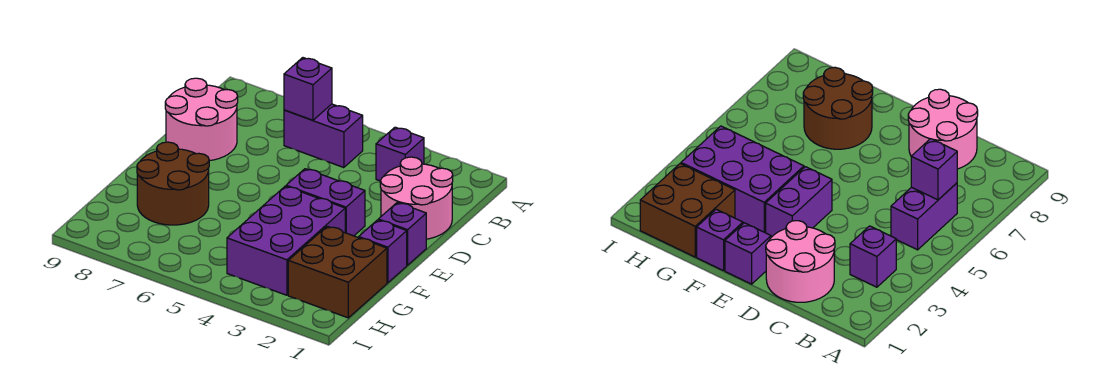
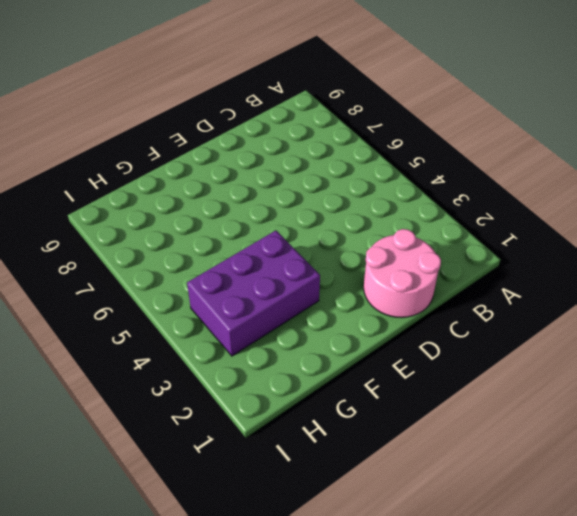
none -> purple brick B3 level 1
none -> purple brick B5:B6 level 1

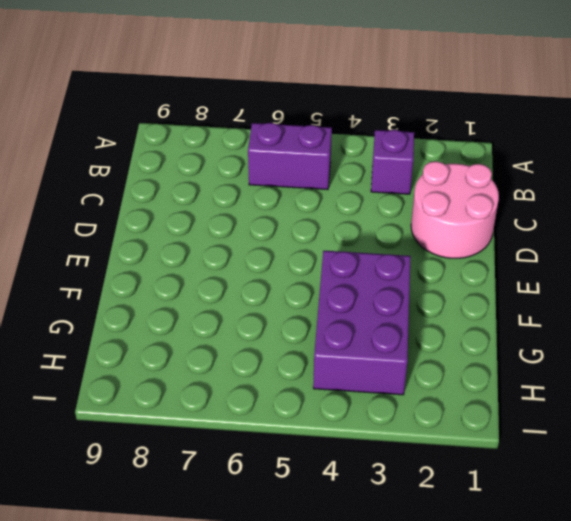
none -> pink round brick C8:D9 level 1
none -> purple brick E1 level 1

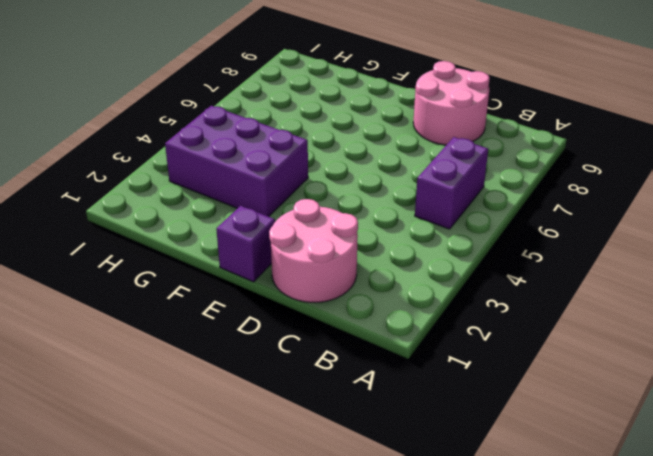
none -> purple brick B3 level 1
none -> purple brick E3:E4 level 1

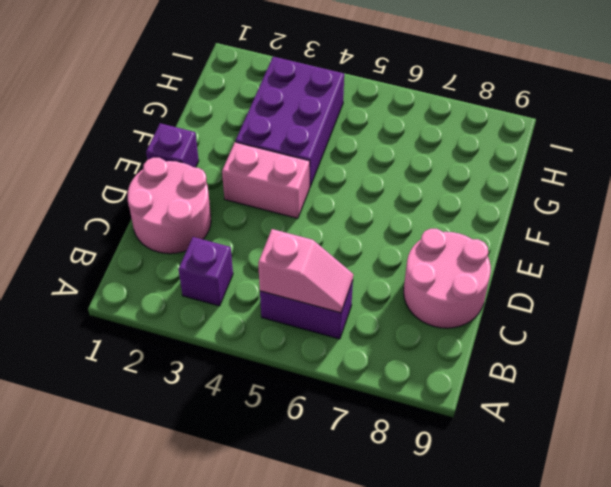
pink slope B5:B6 level 2 top 5 -> purple brick B6 level 2
pink brick E3:E4 level 1 -> purple brick E3:E4 level 1
none -> purple brick F1 level 1
none -> brown round brick F7:G8 level 1

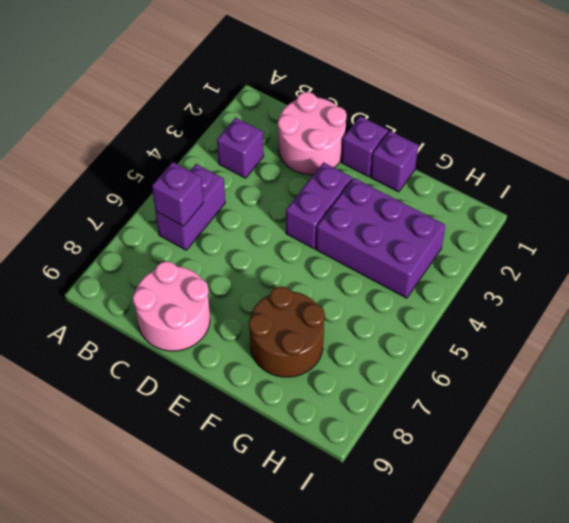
none -> brown brick G1:H2 level 1

